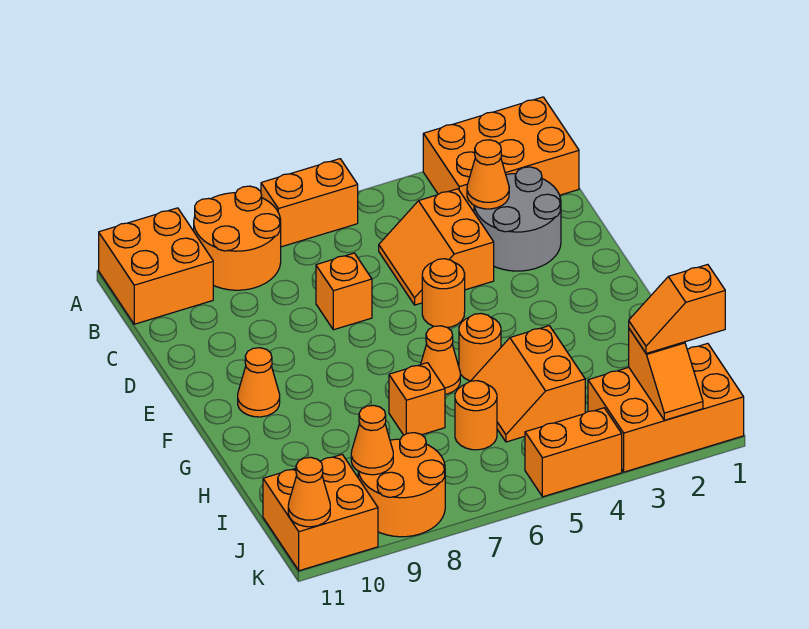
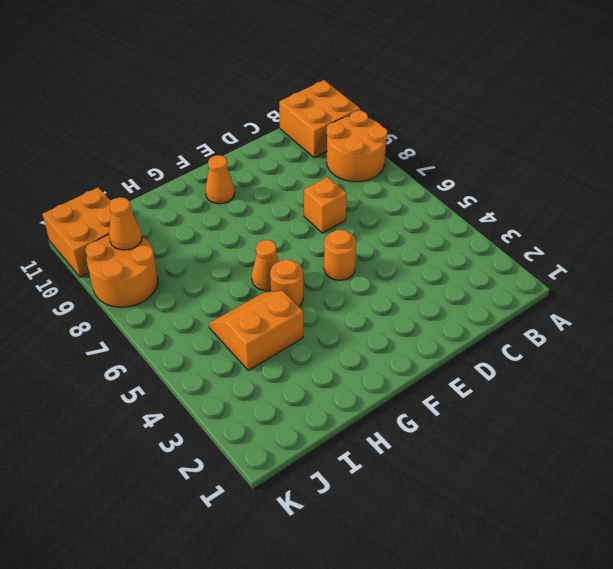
none -> orange brick A1:B3 level 1
none -> orange brick A6:A7 level 1
none -> grey round brick C2:D3 level 1

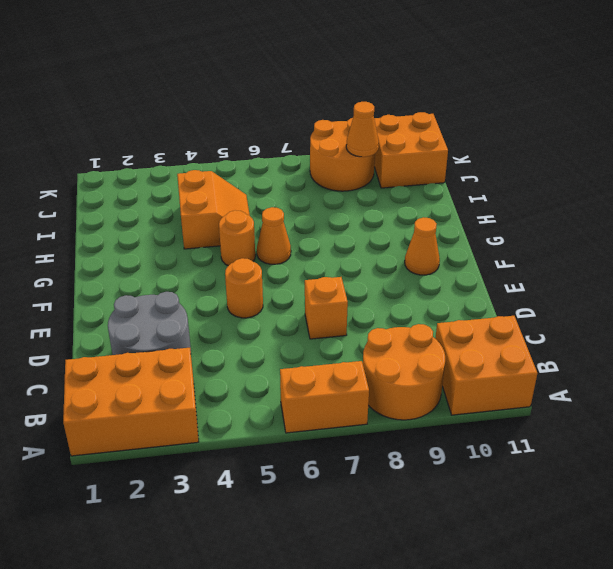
none -> orange slope C4:D5 level 1 top 4
none -> orange brick H7 level 1
none -> orange round brick I6 level 1

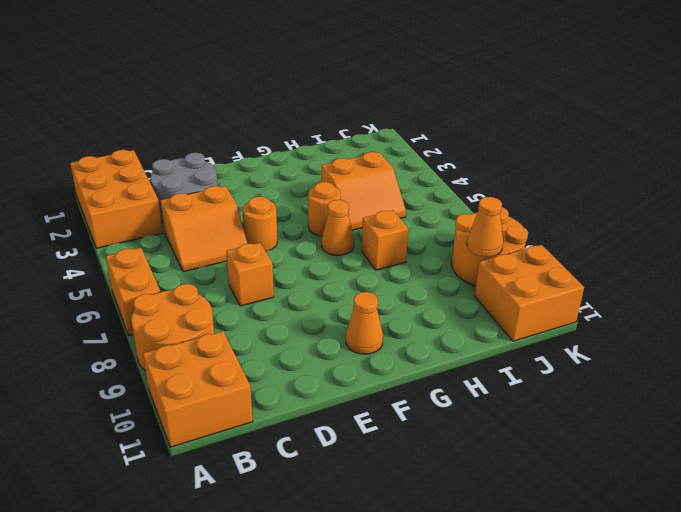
none -> orange round brick I6 level 1
none -> orange brick J1:K3 level 1
none -> orange brick K4:K5 level 1

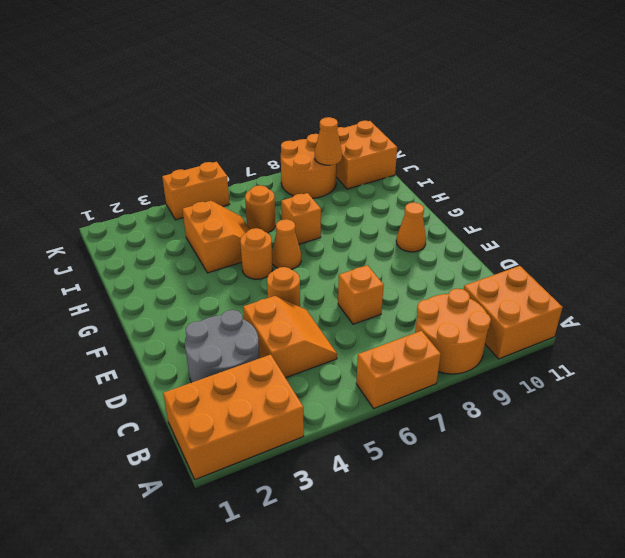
none -> orange brick J1:K3 level 1
none -> orange cone C3 level 2
none -> orange slope J2:K2 level 2 top J

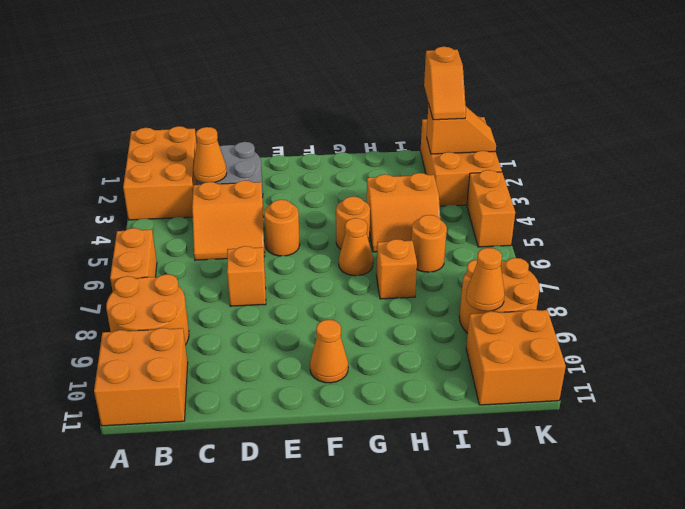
none -> orange cone K11 level 2

